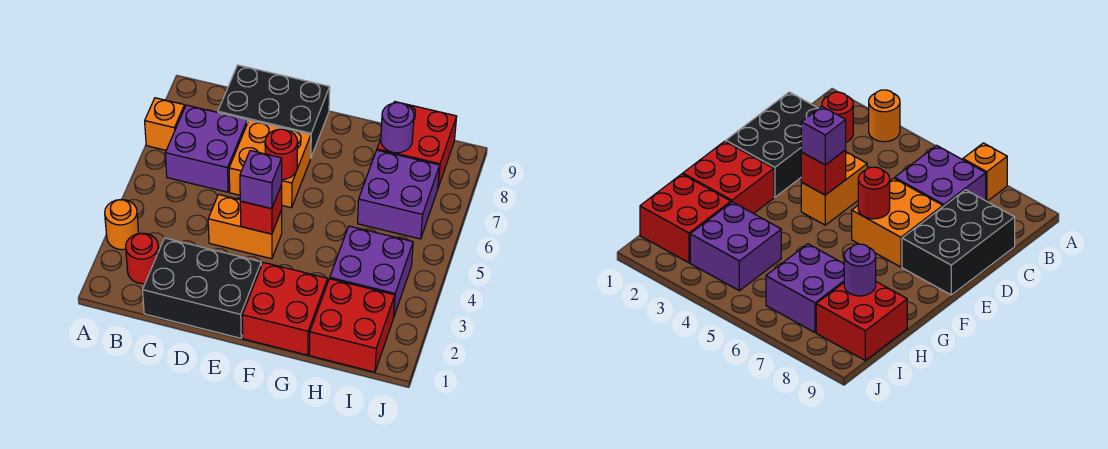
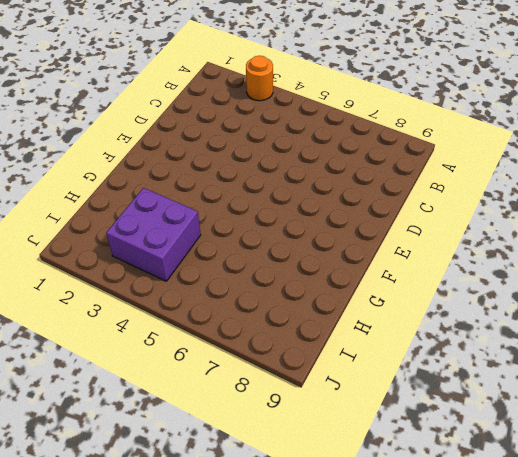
none -> orange brick A7 level 1
none -> red round brick B2 level 1
none -> purple brick B6:C7 level 1

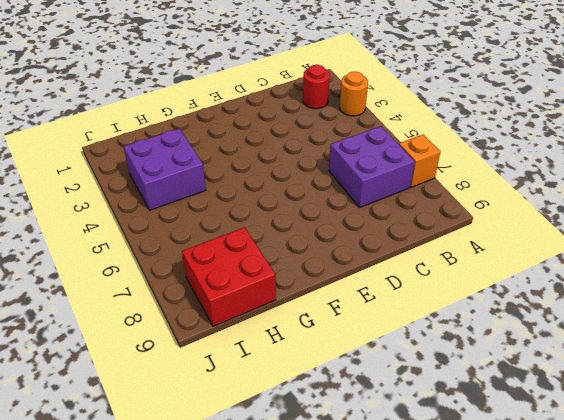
none -> black brick C1:E2 level 1
none -> black brick C8:E9 level 1
none -> orange brick D4:E4 level 1

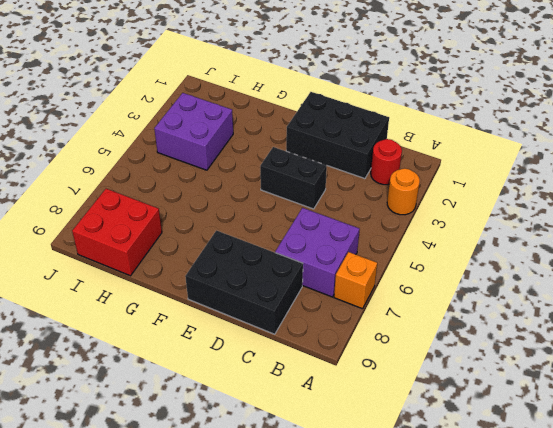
black brick D4:E4 level 1 -> orange brick D4:E4 level 1
none -> orange brick D6:E7 level 1
none -> red brick F1:G2 level 1
none -> red brick H1:I2 level 1

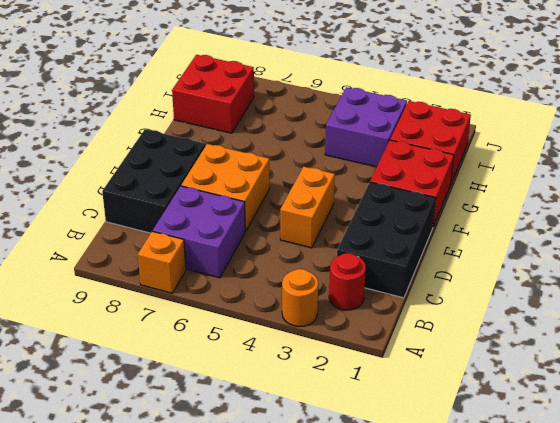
none -> purple brick H6:I7 level 1
none -> red brick E4 level 2
none -> red round brick E6 level 2

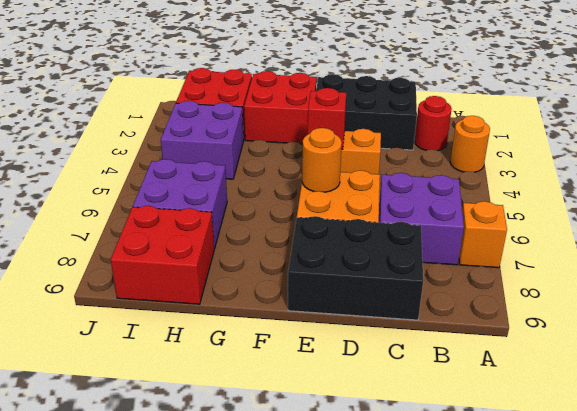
orange round brick E6 level 2 -> red round brick E6 level 2
none -> purple round brick H8 level 2
none -> purple brick E4 level 3

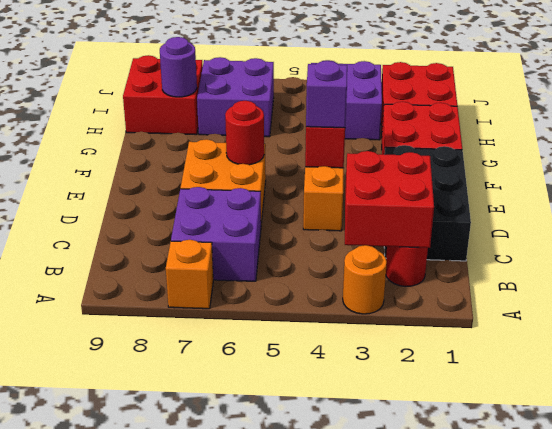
red brick B2:C3 level 2 -> none
none -> black brick C8:E9 level 1

